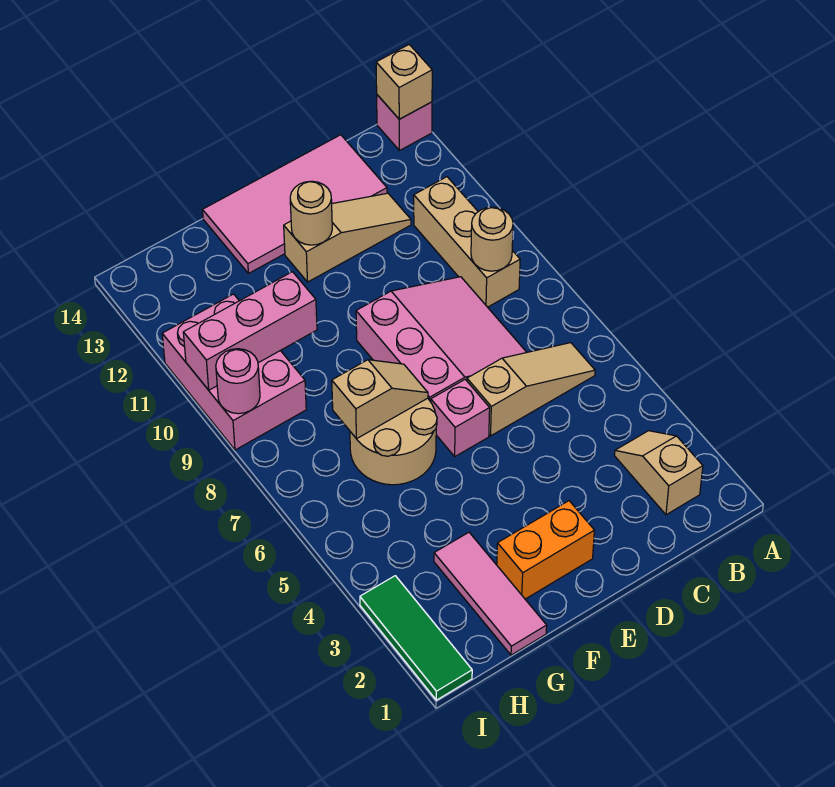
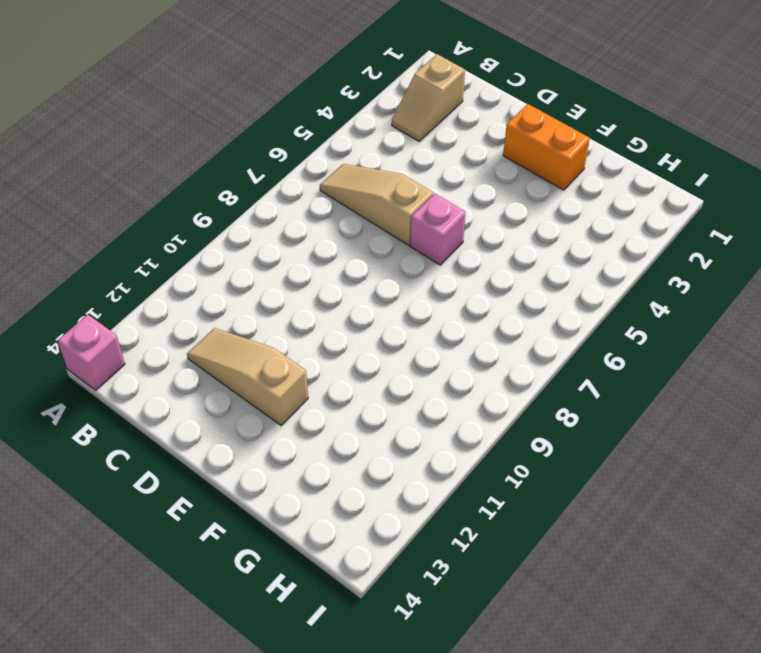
none -> tan brick B9:B11 level 1
none -> pink slope C7:E9 level 1 top E
none -> pink tile C13:F14 level 1

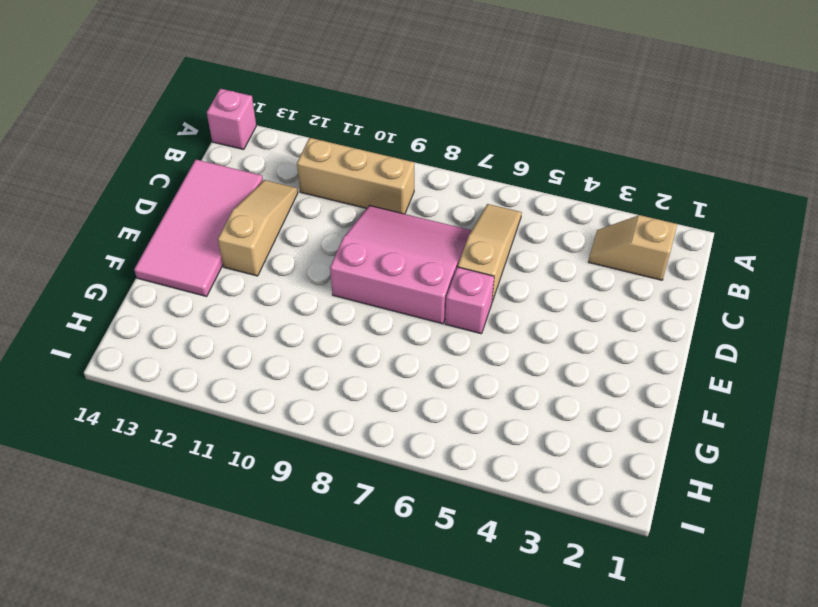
none -> orange brick E2:F2 level 1
none -> tan round brick F6:G7 level 1
none -> pink tile G1:G3 level 1

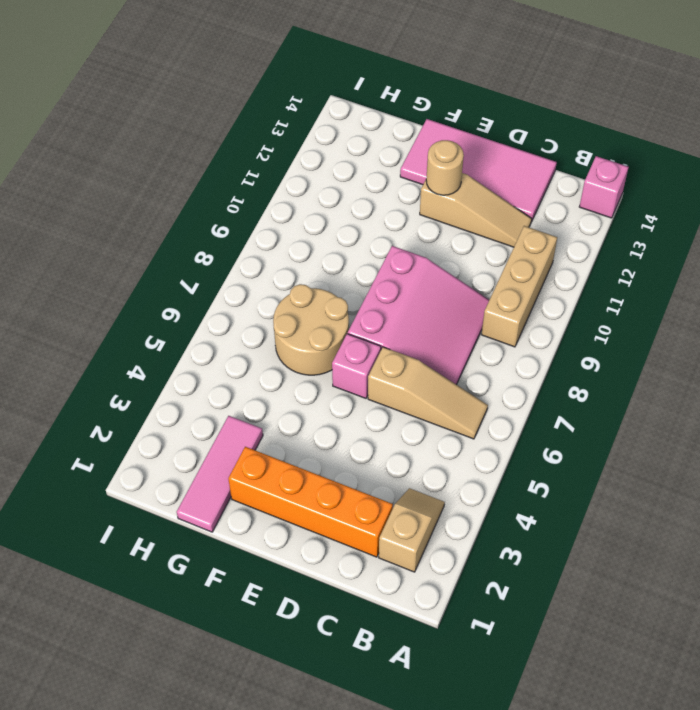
orange brick C2:F2 level 1 -> orange brick E2:F2 level 1
none -> pink brick H9:I11 level 1
none -> green tile I1:I3 level 1
none -> tan brick A14 level 2

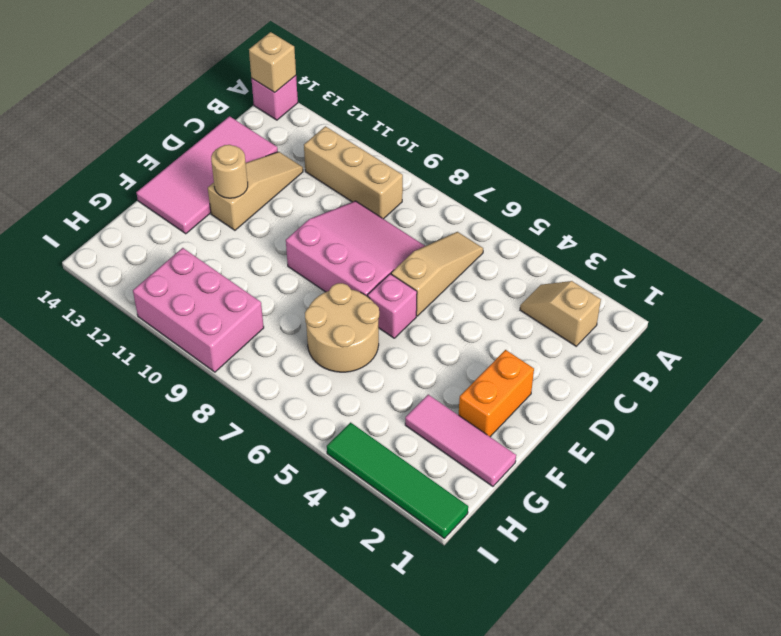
green tile I1:I4 level 1 -> green tile I1:I3 level 1
none -> tan round brick B9 level 2
none -> tan slope F7:G7 level 2 top G
none -> pink brick G10:I10 level 2

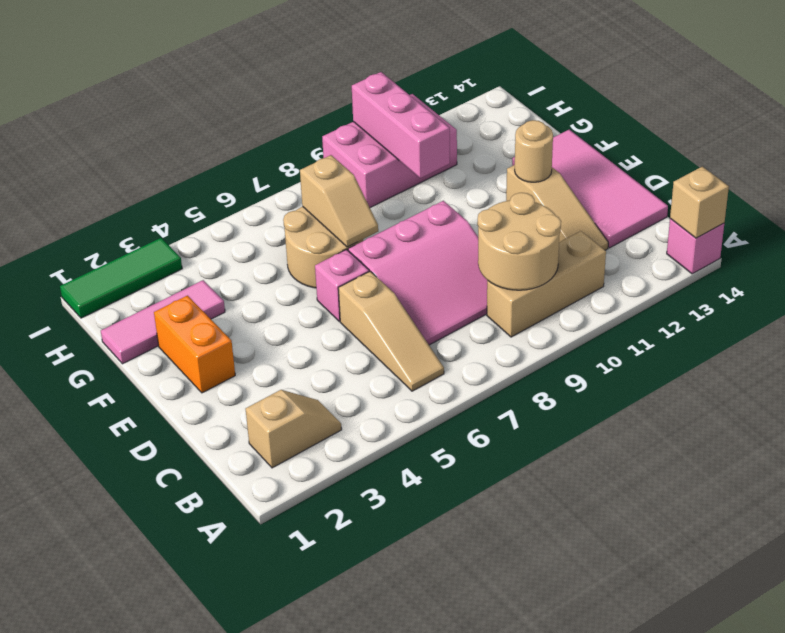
tan round brick B9:C10 level 2 -> tan round brick B9 level 2
none -> pink round brick I9 level 2

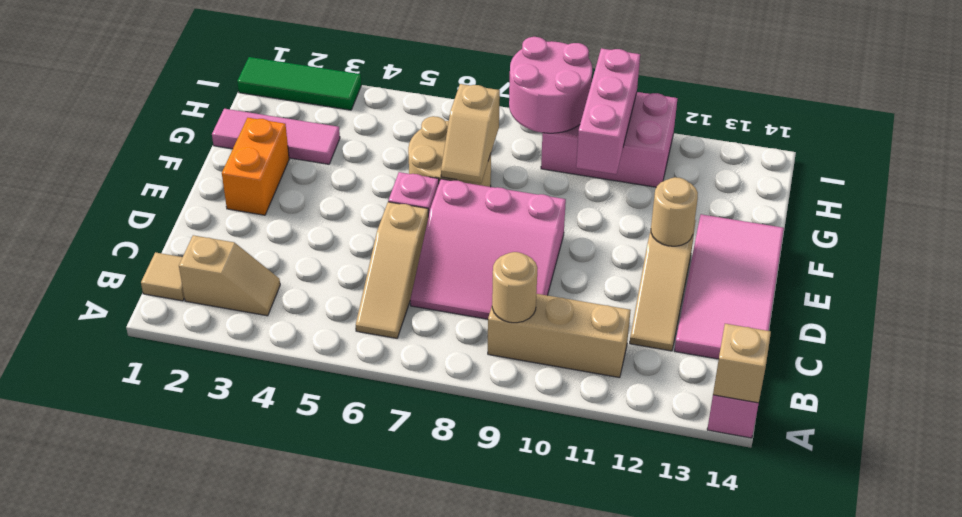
tan tile B1 level 1 -> none
pink round brick H8:I9 level 2 -> pink round brick I9 level 2

